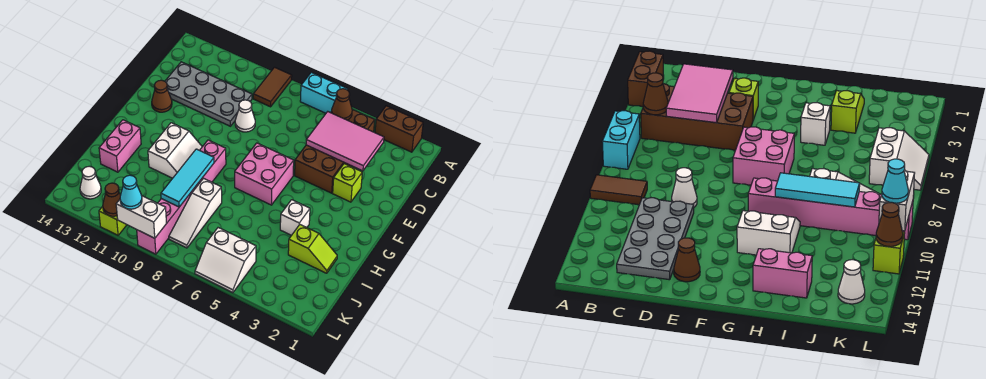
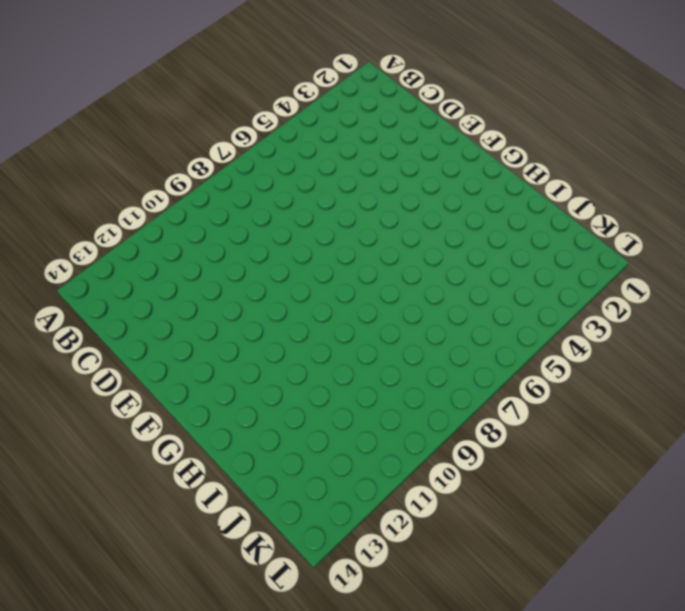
none -> brown brick A2:A3 level 1
none -> cyan brick A6:A7 level 1
none -> brown tile A9:B9 level 1

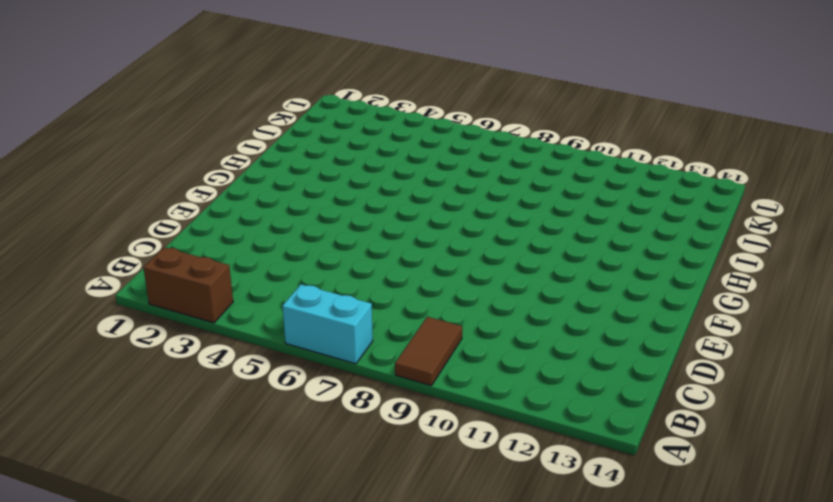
none -> brown brick B4:E5 level 1
none -> grey plate C10:D13 level 1
none -> white cone D9 level 1

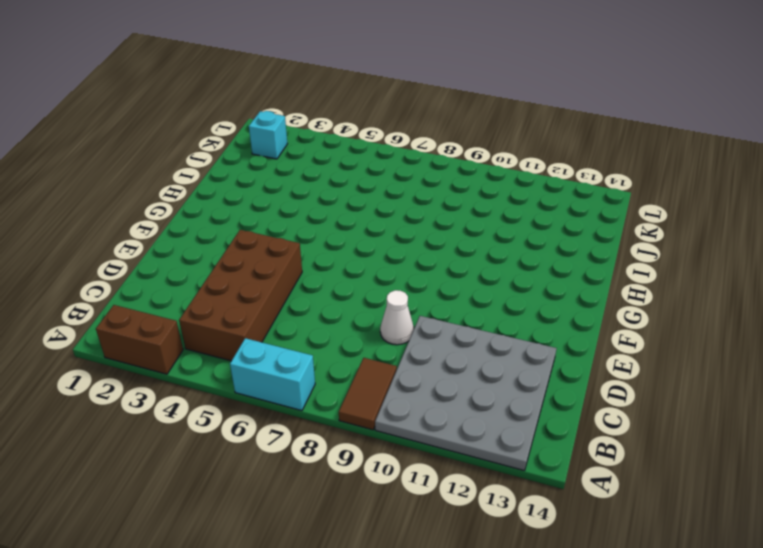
grey plate A10:D13 level 1 -> grey plate C10:D13 level 1
cyan brick K2 level 1 -> none
none -> lime brick E3 level 1
none -> brown cone E13 level 1
none -> pink brick F6:G7 level 1

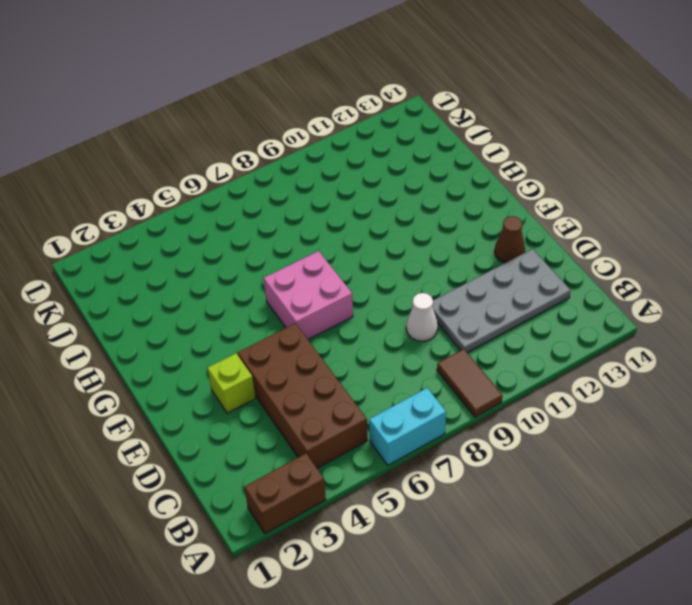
none -> pink brick G9:L9 level 1
none -> white slope G10:H11 level 1 top 11
none -> white brick H4 level 1

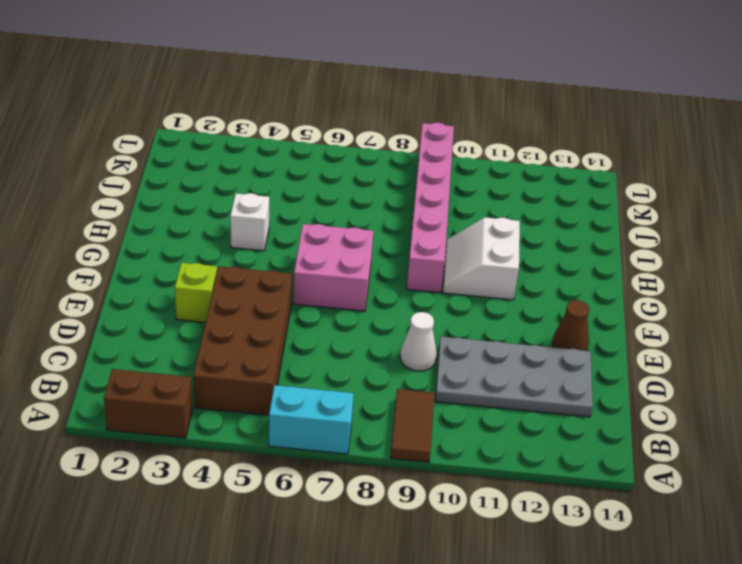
none -> pink brick H13:I13 level 1
none -> lime slope I2:I3 level 1 top 3
none -> white slope I8:K8 level 1 top I

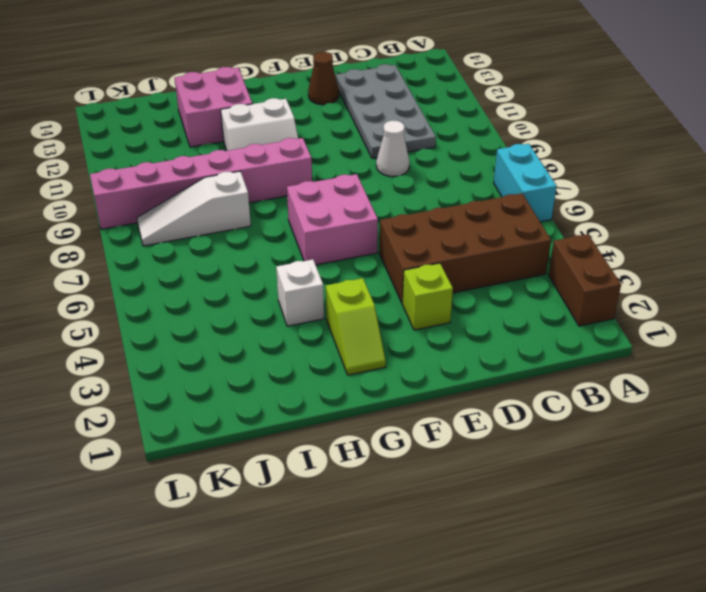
lime slope G2:G3 level 1 top 3 -> lime slope I2:I3 level 1 top 3
pink brick H12:I13 level 1 -> pink brick H13:I13 level 1
none -> brown tile A9:B9 level 1
none -> white slope K5:L6 level 1 top K
none -> white cone K13 level 1

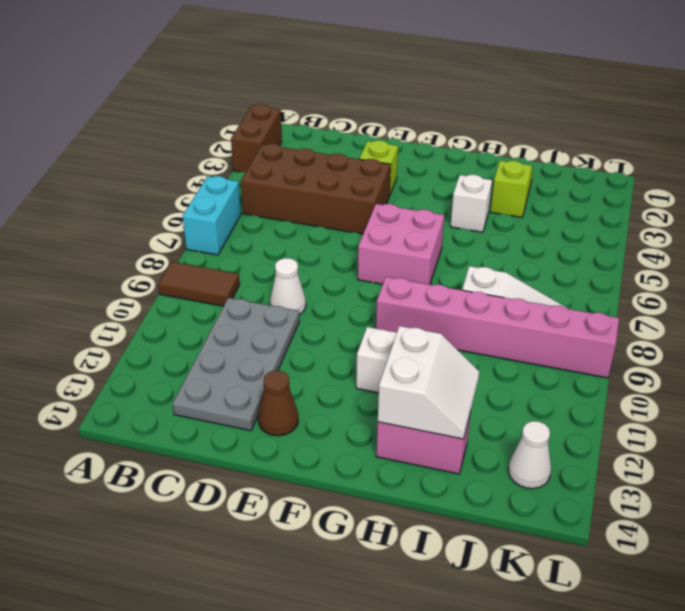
white slope H12:I13 level 2 top H -> white slope K5:L6 level 1 top K
none -> lime brick L11 level 1
none -> brown cone B5 level 2
none -> pink tile C3:D5 level 2

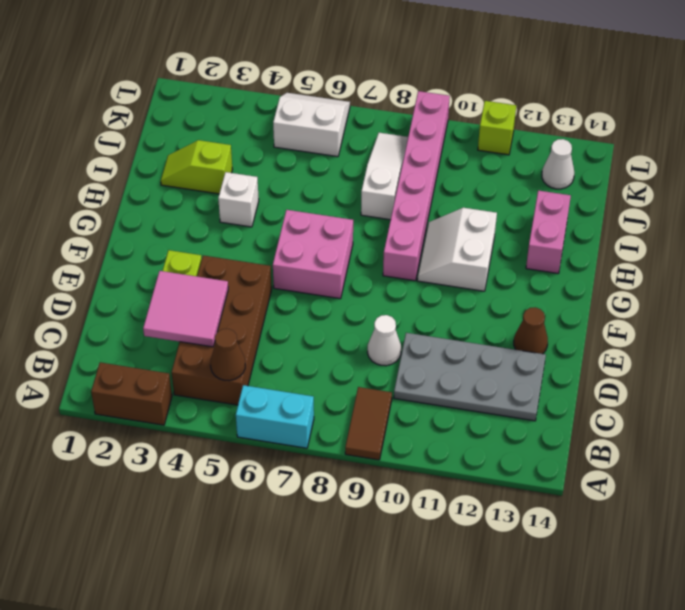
pink tile C3:D4 level 2 -> pink tile C3:D5 level 2
none -> cyan tile H9:J9 level 2
none -> white brick L9:L10 level 2
none -> brown cone L11 level 2

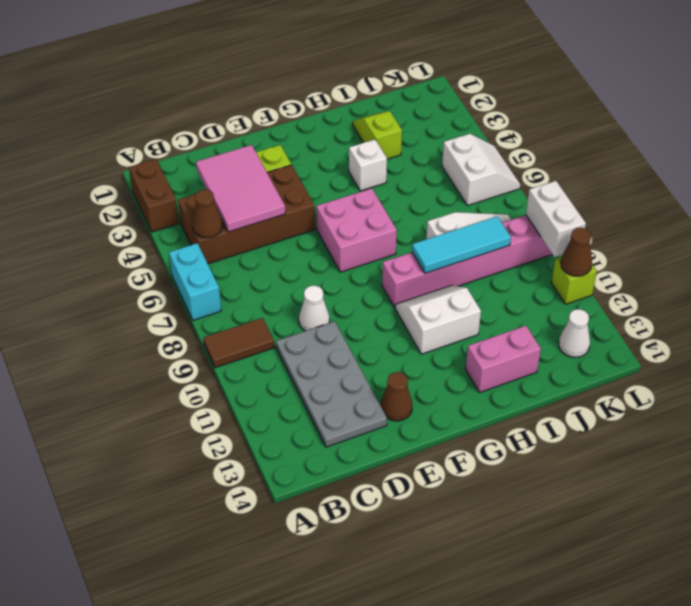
none -> cyan cone L10 level 3

